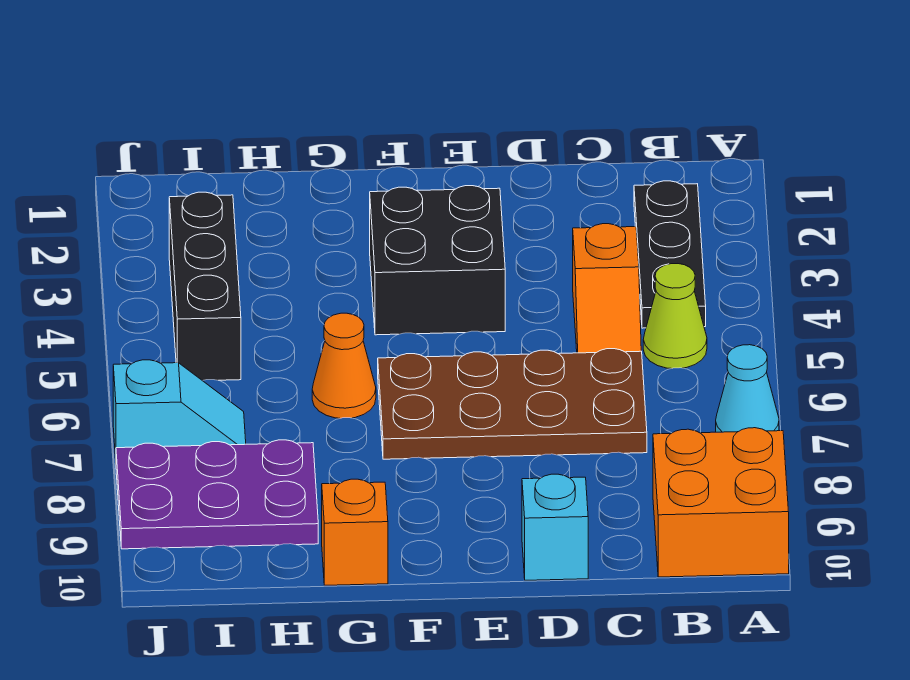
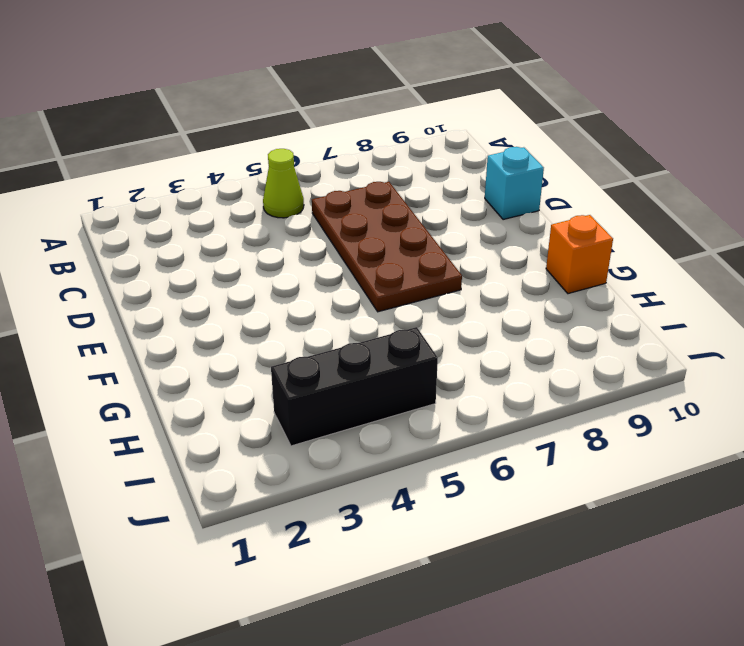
none -> cyan cone A7 level 1
none -> orange brick A9:B10 level 1
none -> black plate B2:B4 level 1

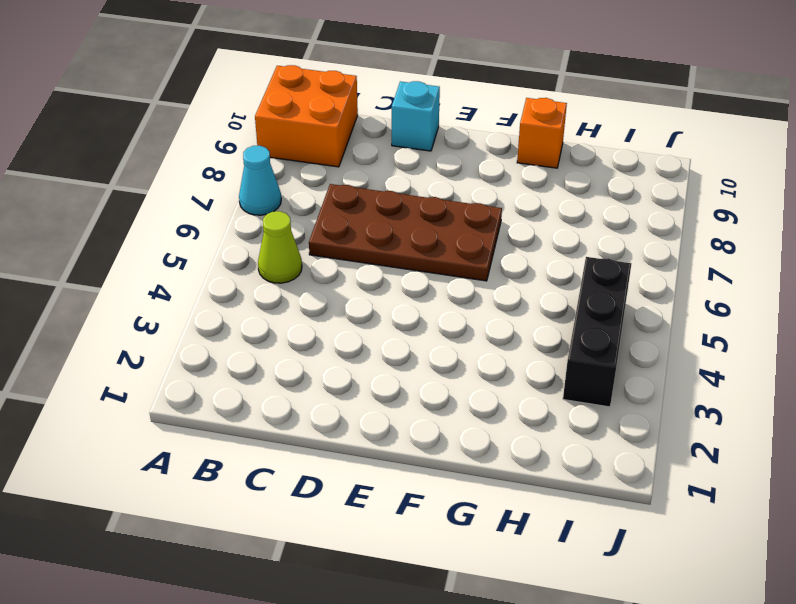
none -> black plate B2:B4 level 1
none -> orange slope C4:C5 level 1 top 4
none -> black brick E3:F4 level 1

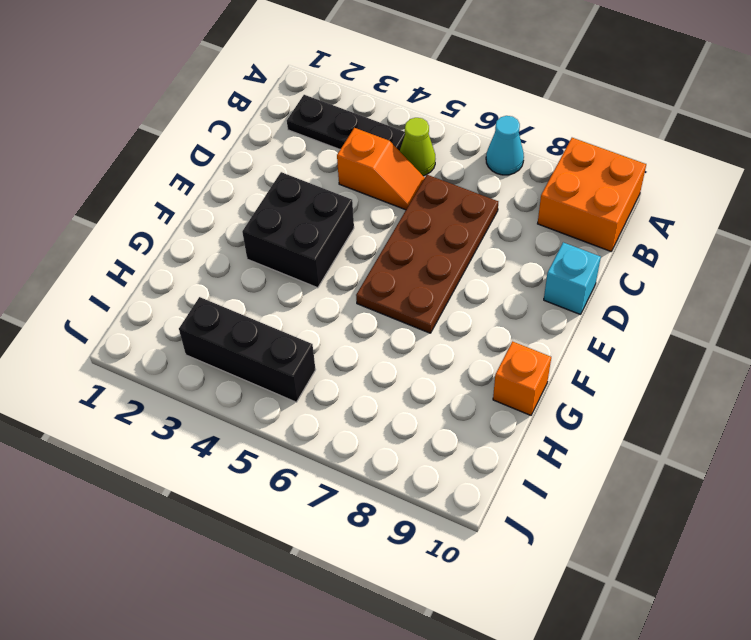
none -> orange cone G6 level 1
none -> purple plate H8:J9 level 1
none -> cyan slope I7:J7 level 1 top J

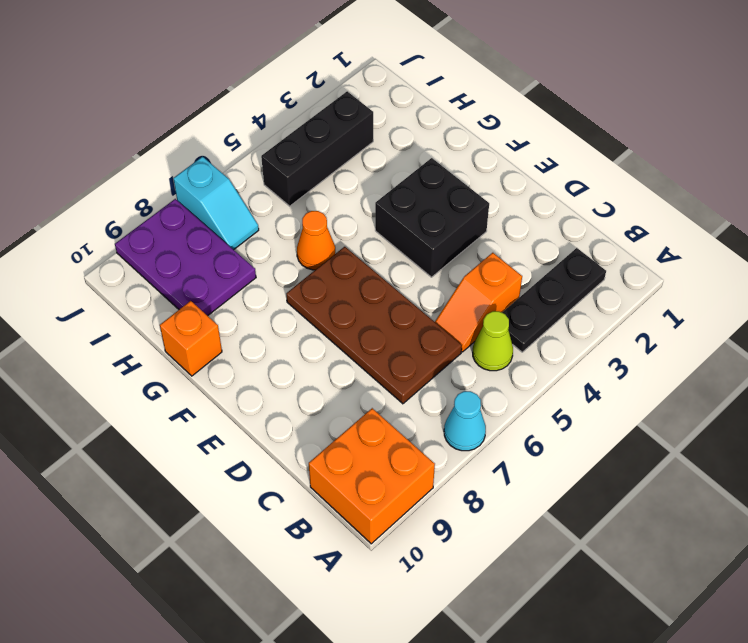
none -> cyan brick D10 level 1

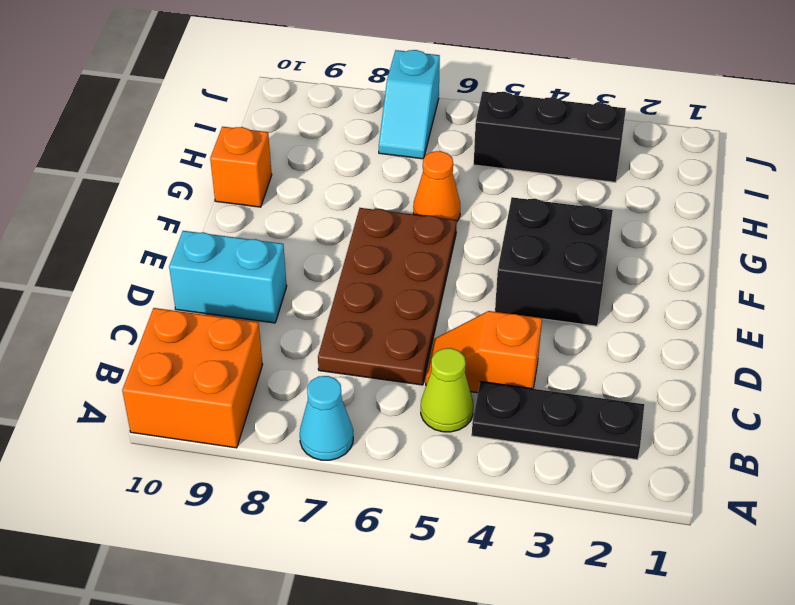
cyan brick D9:D10 level 1 -> cyan brick D10 level 1
none -> purple plate H8:J9 level 1

